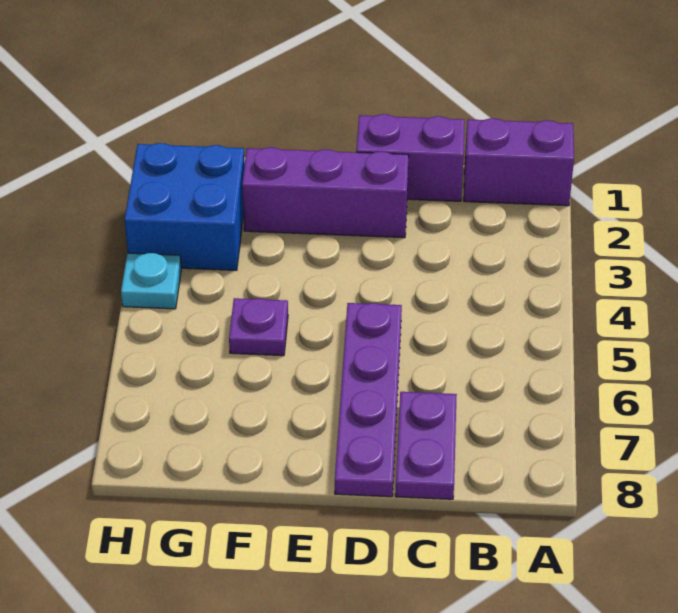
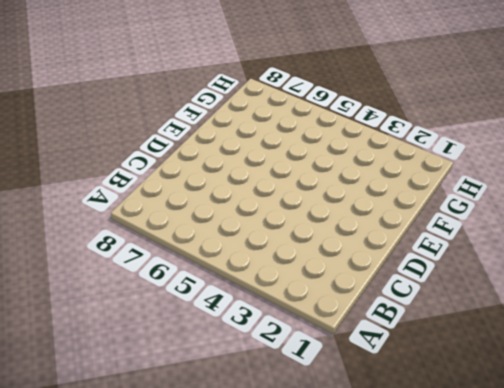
none -> purple brick A1:B1 level 1
none -> purple brick C1:D1 level 1

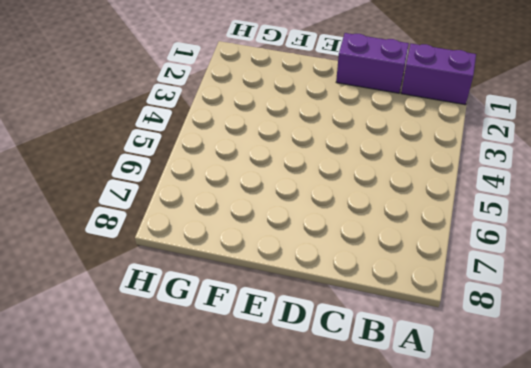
none -> purple plate C7:C8 level 1
none -> purple brick D2:F2 level 1

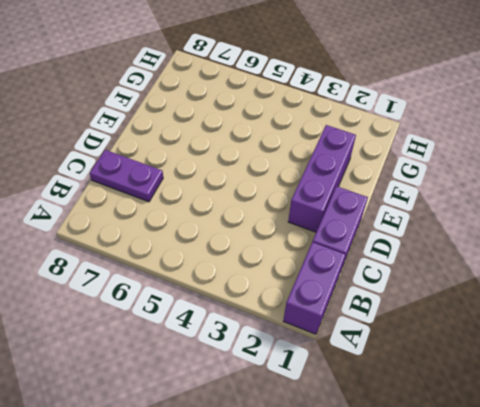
none -> purple plate D5:D8 level 1
none -> purple plate F5 level 1

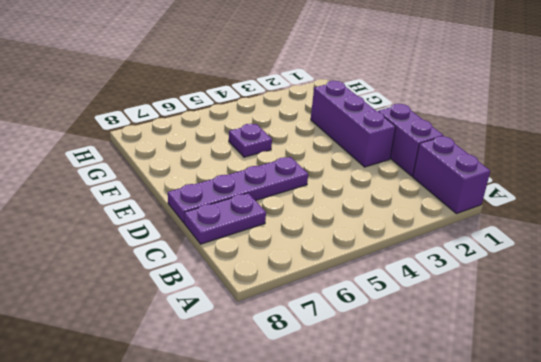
none -> blue brick G2:H3 level 1
none -> cyan plate H4 level 1

